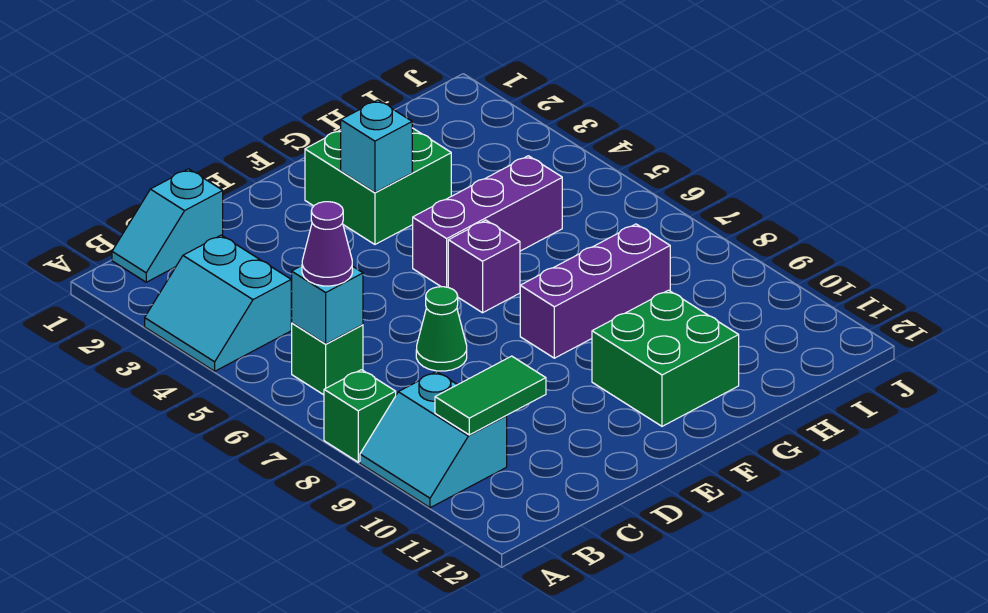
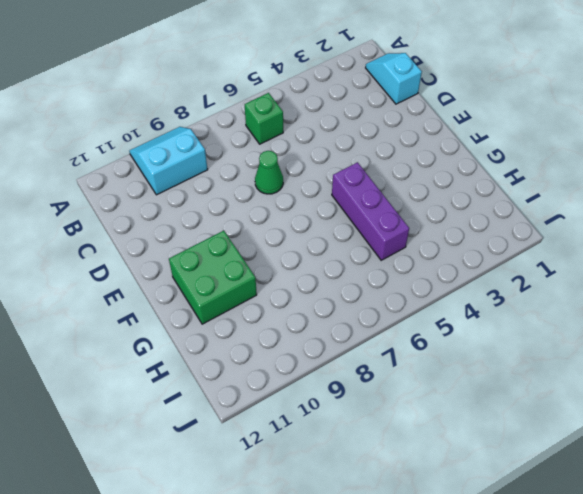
none -> cyan slope A3:B4 level 1 top B
none -> green brick A8 level 1
none -> green brick F2:G3 level 1

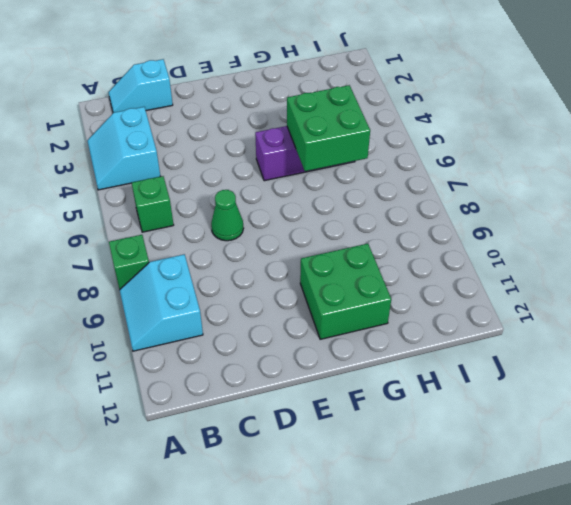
green brick G5:H6 level 2 -> green brick F2:G3 level 1
none -> purple brick F6 level 1
none -> purple brick F8:H8 level 1
none -> cyan brick B6 level 2

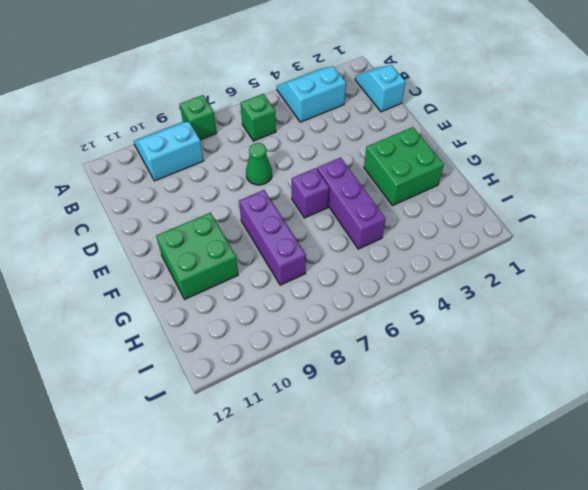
none -> cyan brick B6 level 2
none -> green tile B10:C10 level 2
none -> cyan brick F3 level 2

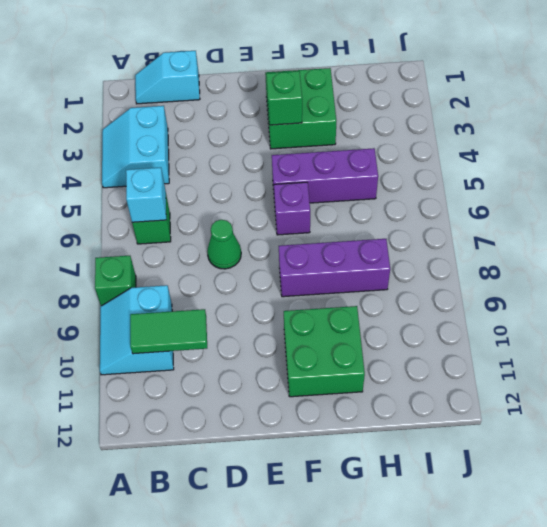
green brick F3 level 2 -> cyan brick F3 level 2
none -> purple cone B6 level 3

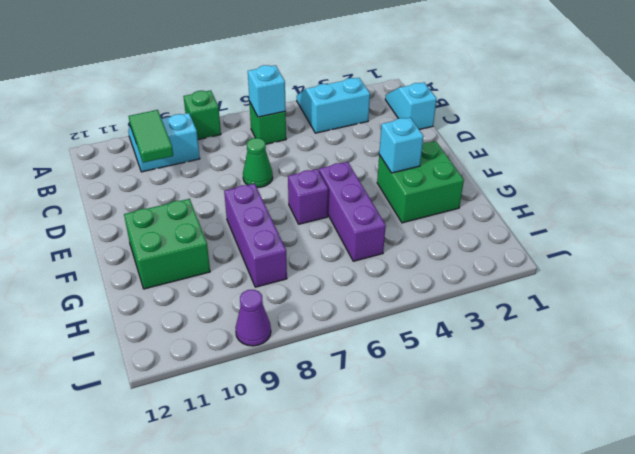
purple cone J9 level 1 -> purple cone B6 level 3

